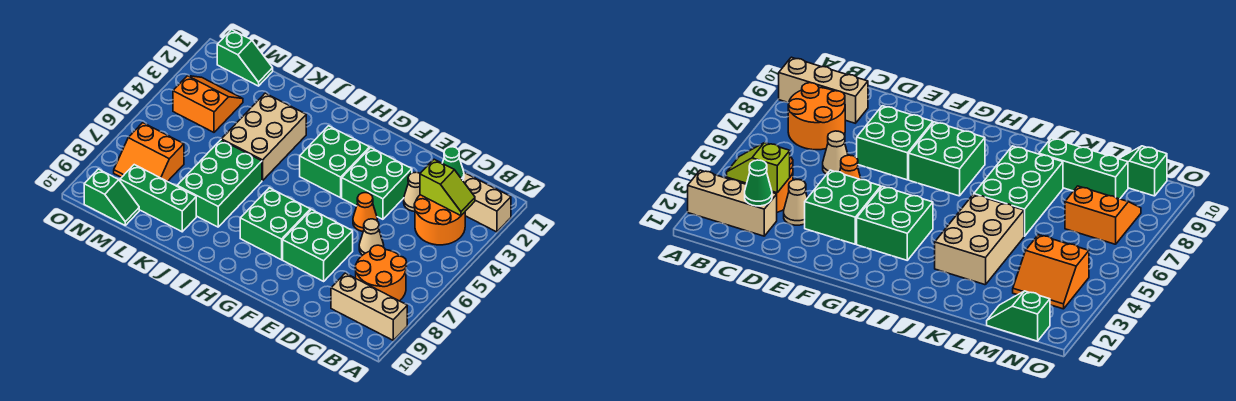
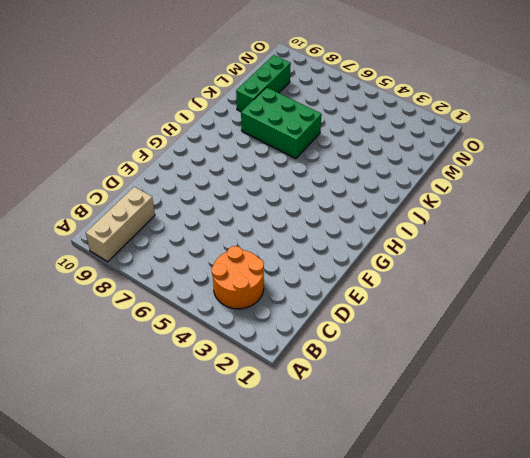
none -> tan brick A2:C2 level 1
none -> orange round brick B7:C8 level 1
none -> tan cone D3 level 1

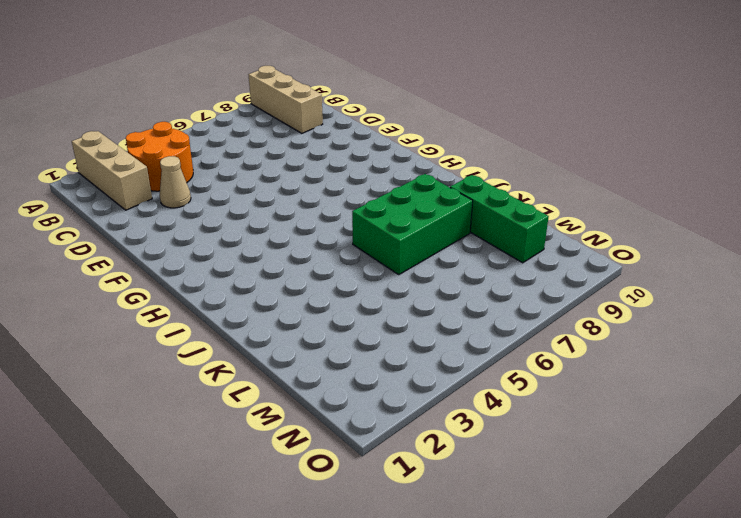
none -> orange round brick B7:C8 level 1
none -> tan cone D6 level 1
none -> green brick E3:F4 level 1

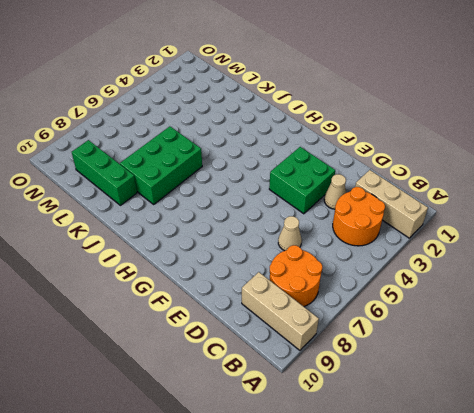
none -> orange cone E5 level 1
none -> green brick E7:F8 level 1
none -> green brick G3:H4 level 1

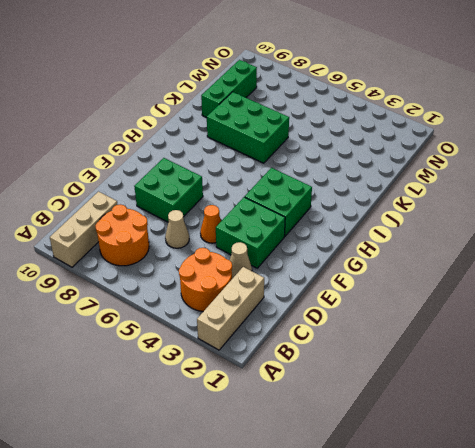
none -> green brick G7:H8 level 1
none -> tan brick J3:K5 level 1
none -> green slope M1:N1 level 1 top N

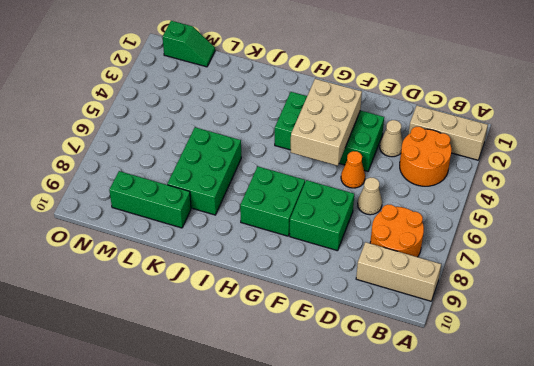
tan brick F3:G5 level 2 -> tan brick J3:K5 level 1
none -> orange slope M3:N4 level 1 top 4
none -> orange slope M7:N8 level 1 top 7
none -> green slope M10:N10 level 1 top N

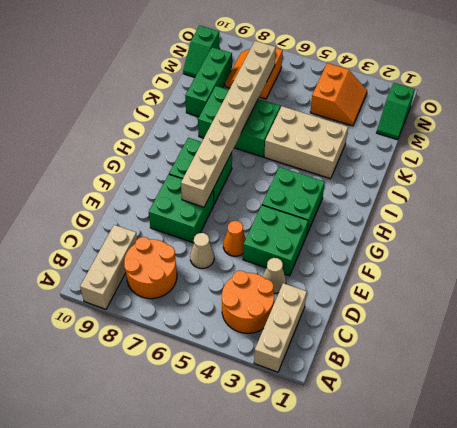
tan brick F7:M7 level 2 -> none
none -> lime slope B3:C3 level 2 top C
none -> green cone C2 level 2

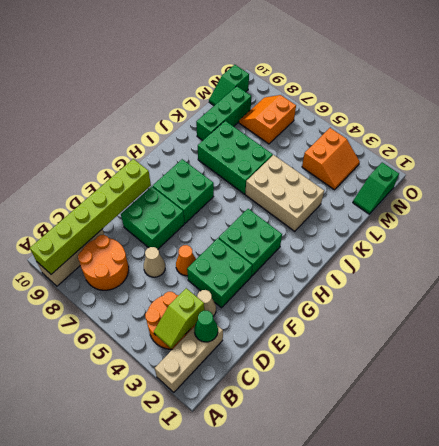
lime brick A9:F9 level 2 -> none

